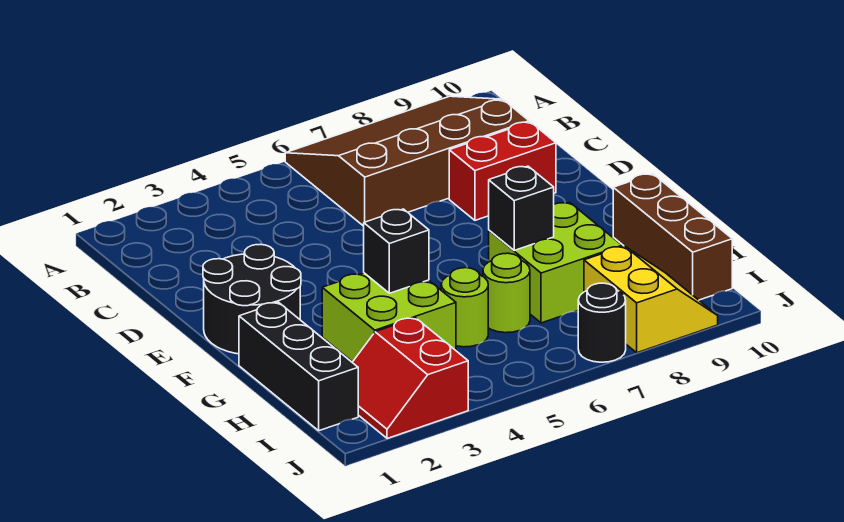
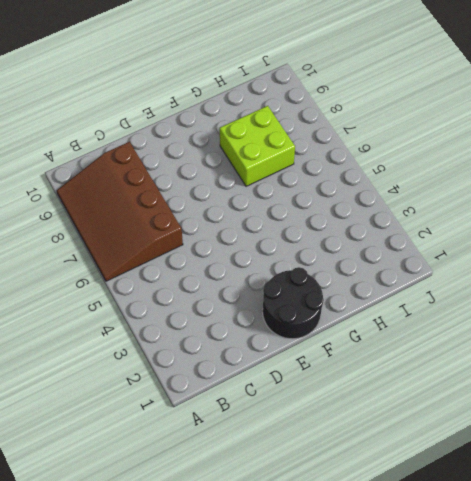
none -> red brick D8:D9 level 1
none -> black brick G1:I1 level 1
none -> lime brick G3:H4 level 1

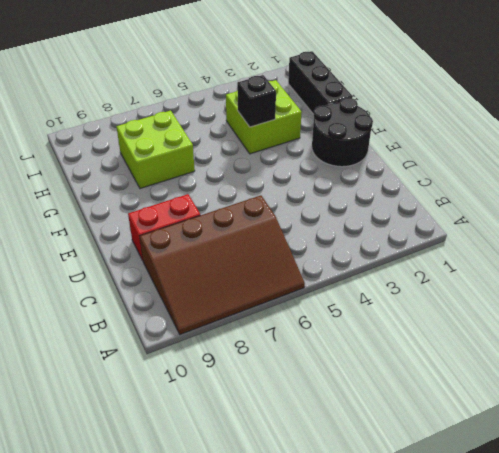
none -> brown brick G10:I10 level 1
none -> lime round brick H5 level 1
none -> lime round brick H6 level 1

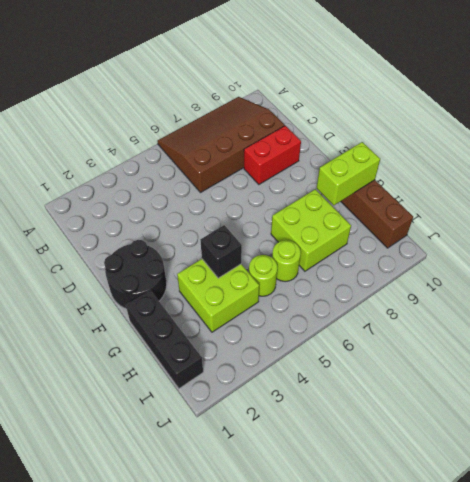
lime brick G9:G10 level 2 -> none
none -> red slope I2:J3 level 1 top 3
none -> yellow slope I8:J9 level 1 top 8
none -> black round brick J7 level 1

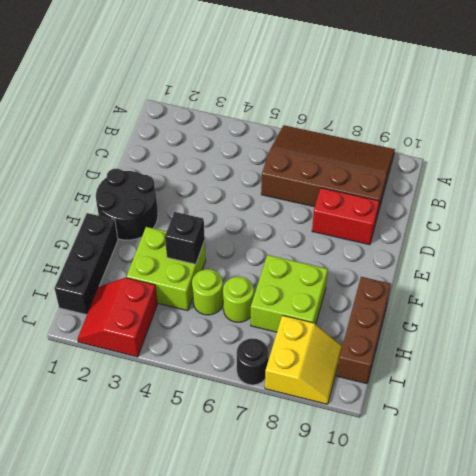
none -> black brick G7 level 2

